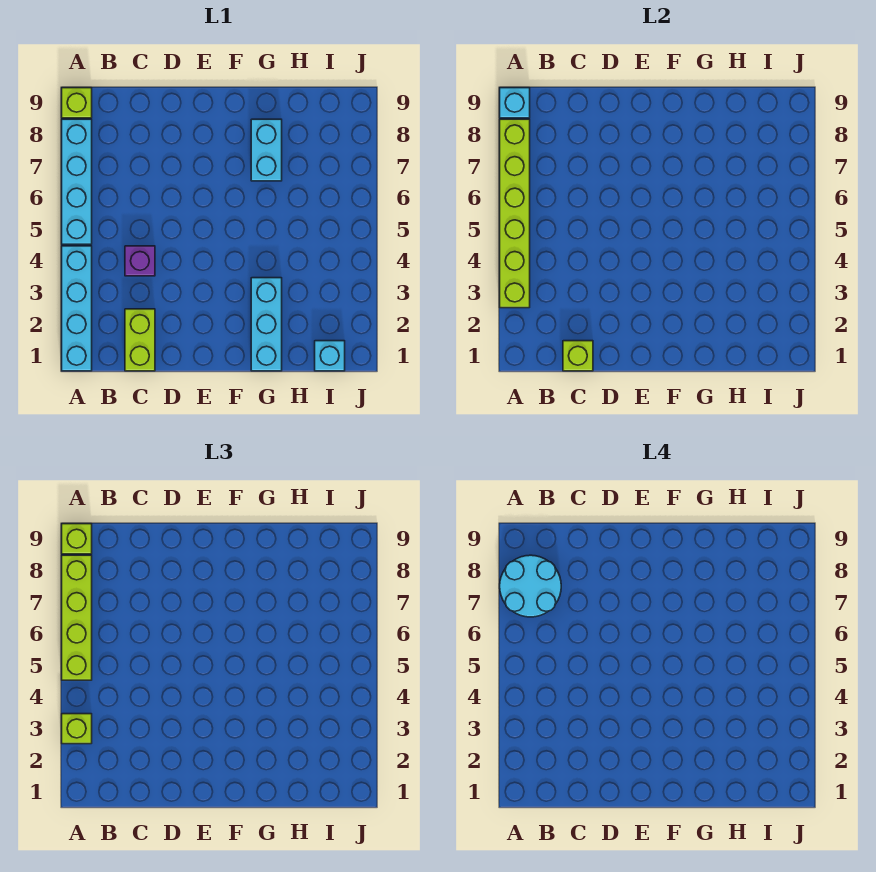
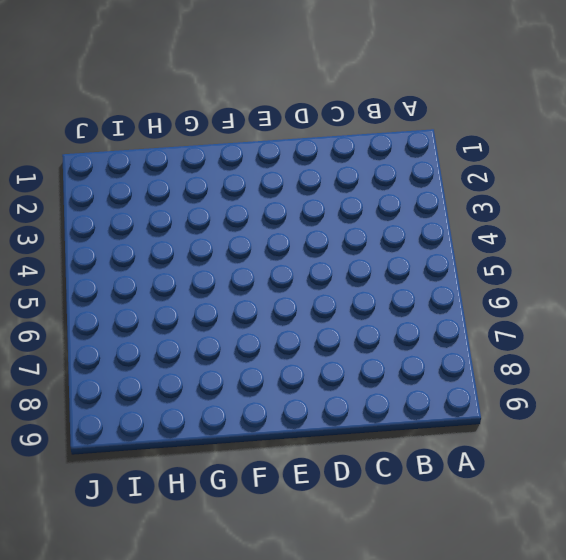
none -> cyan brick A1:A4 level 1
none -> cyan brick A5:A8 level 1
none -> lime brick A9 level 1

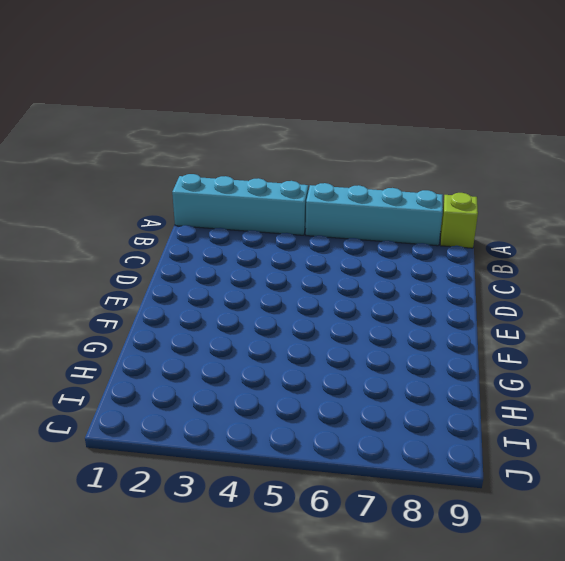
none -> lime brick C1:C2 level 1
none -> purple brick C4 level 1
none -> cyan brick G1:G3 level 1

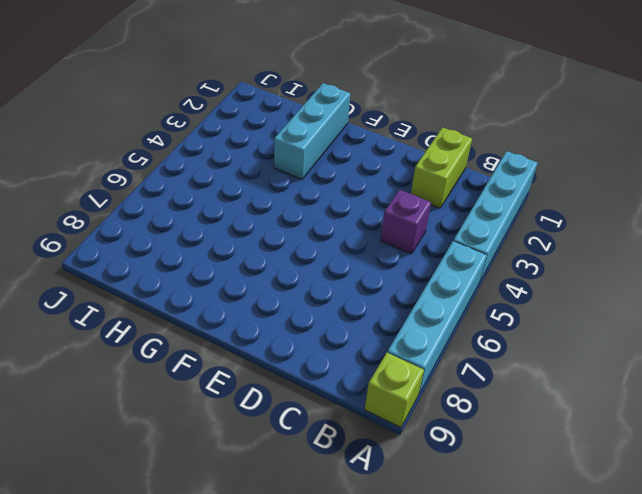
none -> cyan brick G7:G8 level 1
none -> cyan brick I1 level 1
none -> lime brick A3:A8 level 2

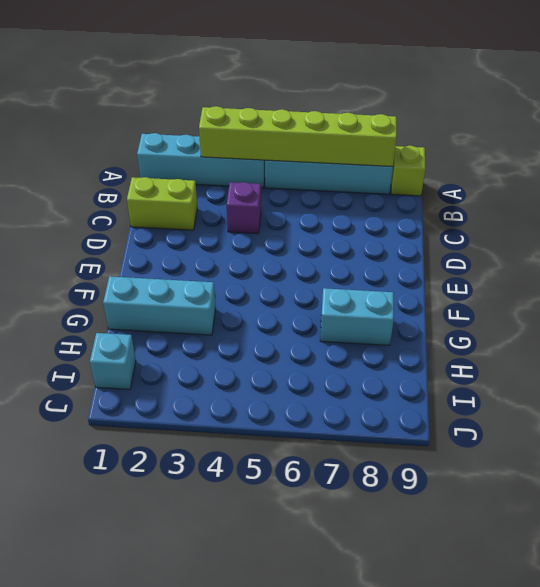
none -> cyan brick A9 level 2
none -> lime brick C1 level 2
none -> lime brick A3 level 3

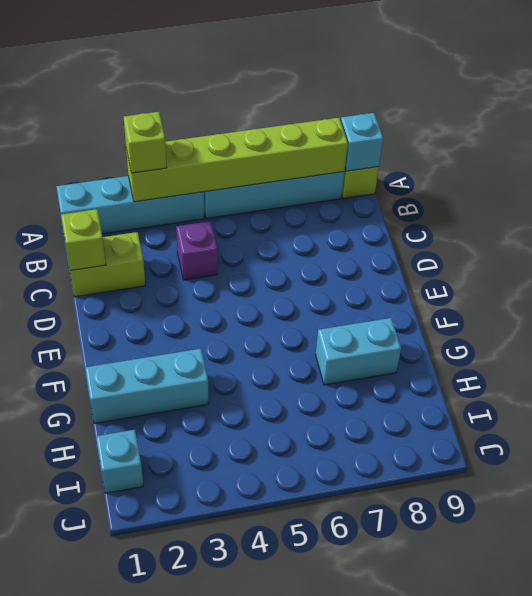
none -> lime brick A5:A8 level 3
none -> lime brick A9 level 3
none -> cyan round brick A7:B8 level 4

